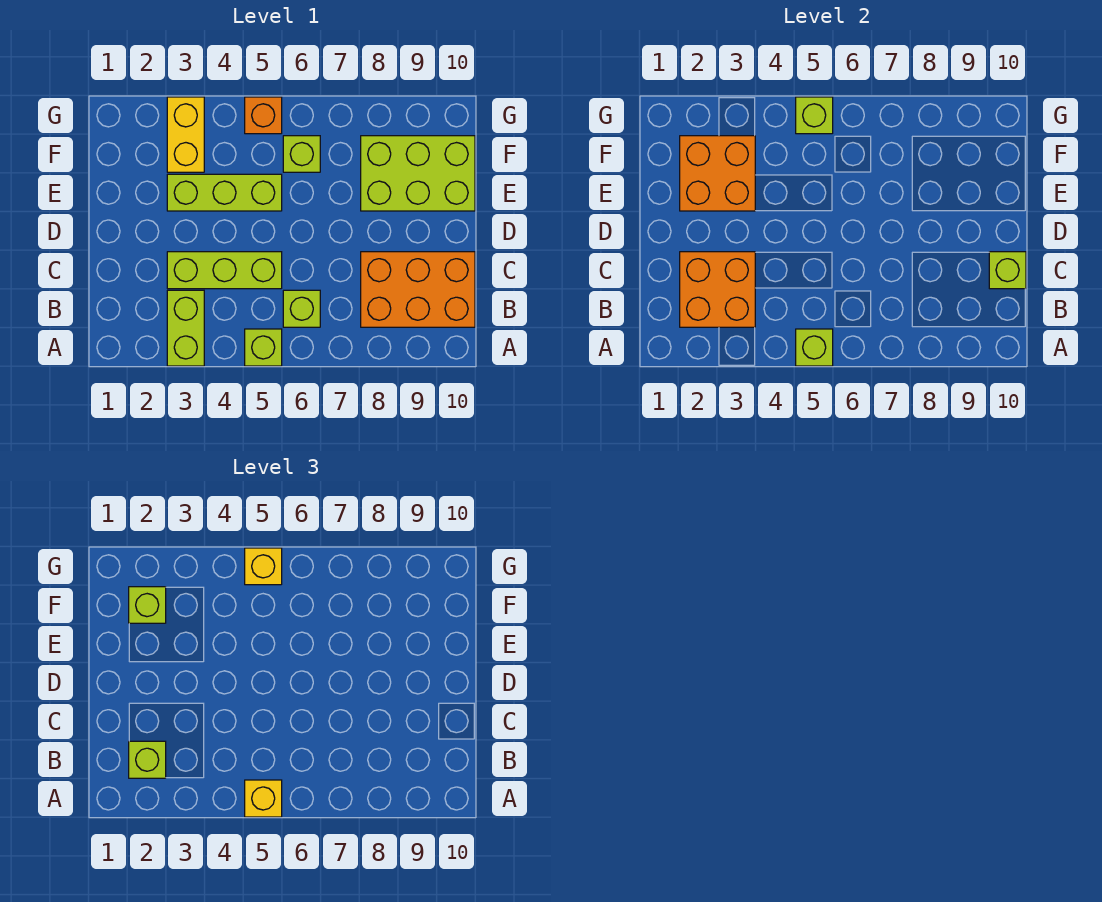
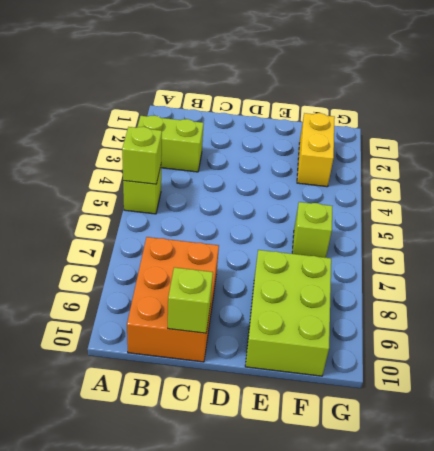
yellow brick F2:F3 level 1 -> yellow brick F3:G3 level 1
none -> lime brick B6 level 1
none -> lime brick C3:C5 level 1
none -> lime brick E3:E5 level 1

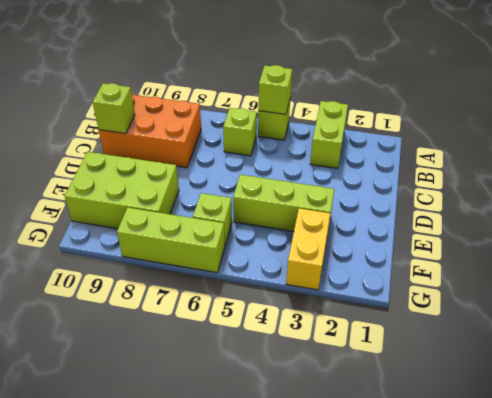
lime brick G6:G8 level 1 -> lime brick C3:C5 level 1
none -> orange brick G5 level 1
none -> orange brick B2:C3 level 2
none -> orange brick E2:F3 level 2

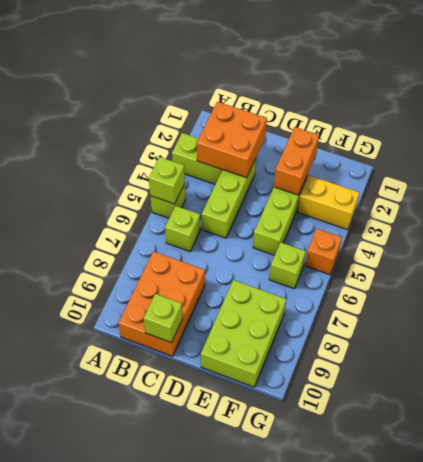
orange brick E2:E3 level 2 -> orange brick E2:F3 level 2
none -> lime brick G5 level 2
none -> yellow brick A5 level 3
none -> lime brick B2 level 3

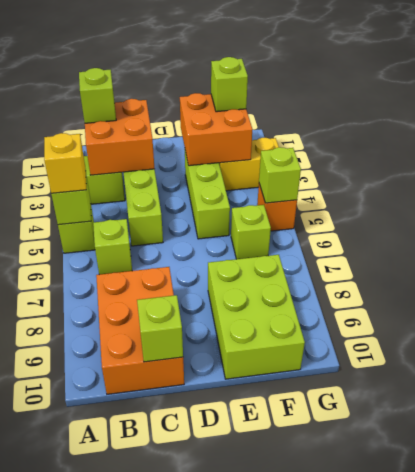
none -> yellow brick G5 level 3

